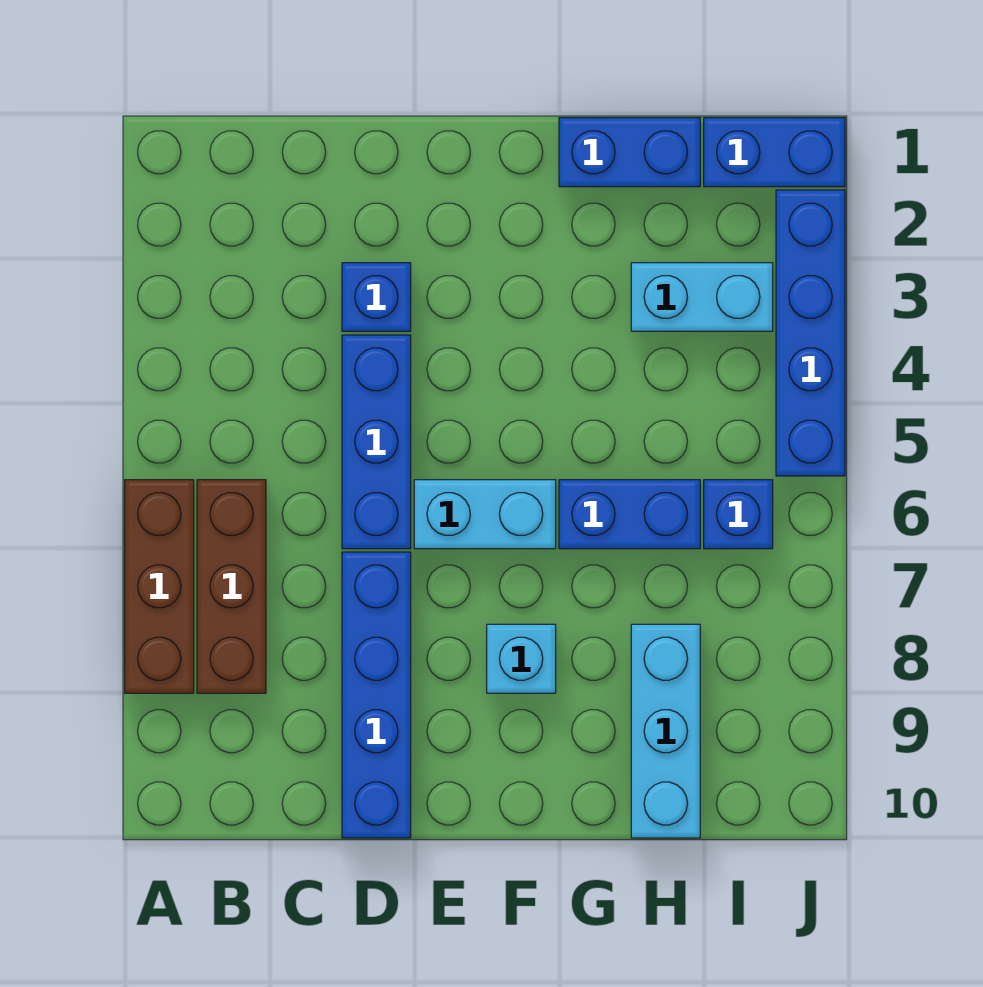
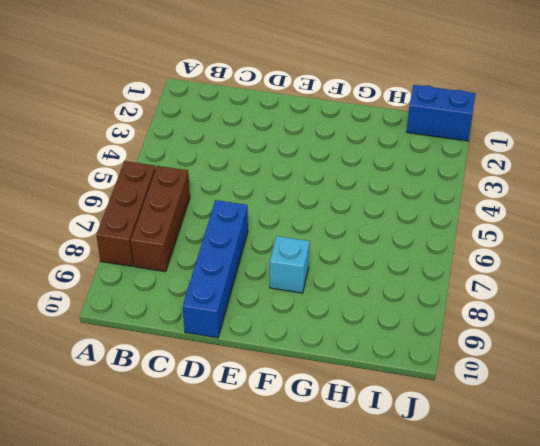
none -> blue brick D3 level 1
none -> blue brick D4:D6 level 1
none -> cyan brick E6:F6 level 1

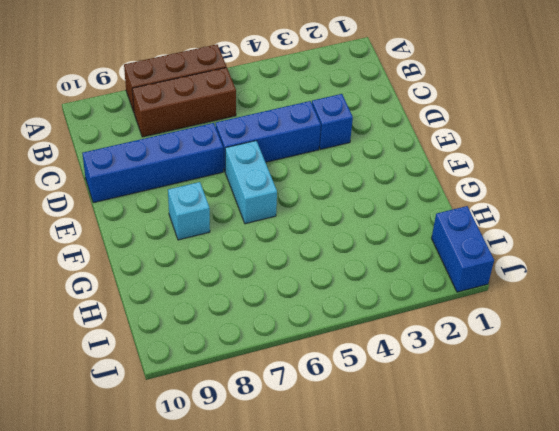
none -> blue brick G1:H1 level 1
none -> blue brick G6:H6 level 1
none -> cyan brick H3:I3 level 1

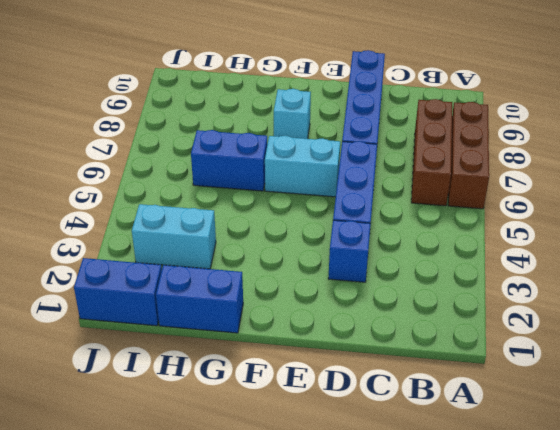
none -> cyan brick H8:H10 level 1
none -> blue brick I6 level 1
none -> blue brick J2:J5 level 1

